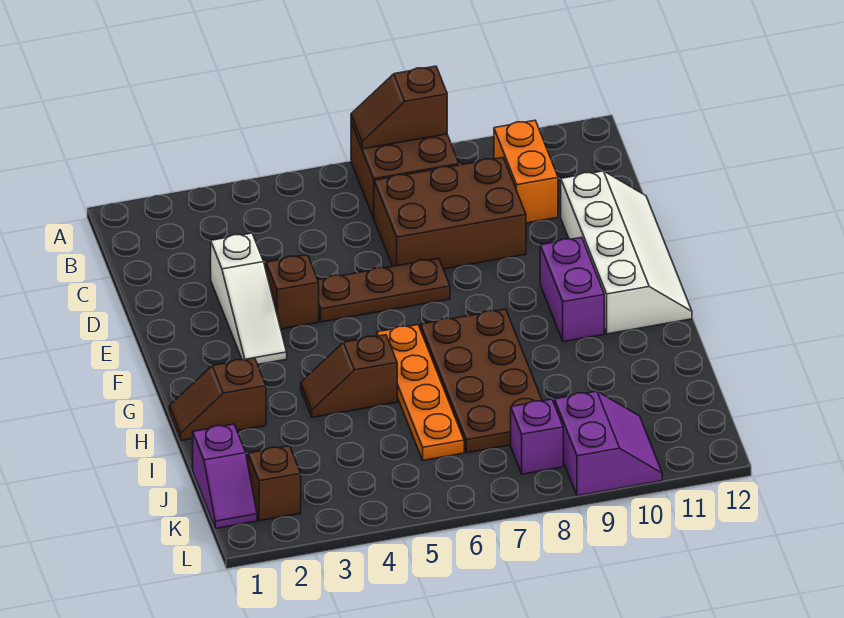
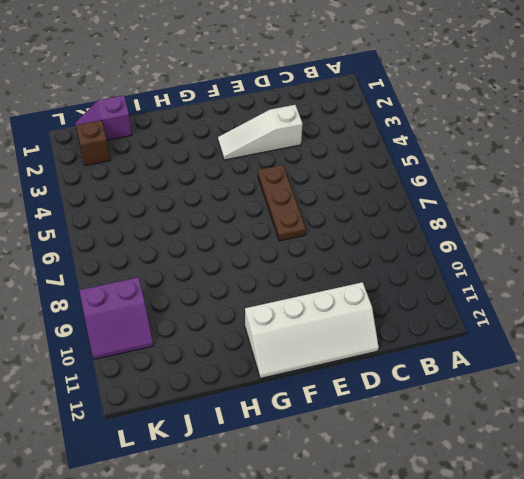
none -> brown brick A7:B8 level 1
none -> orange brick B10:C10 level 1
none -> brown brick C7:D9 level 1

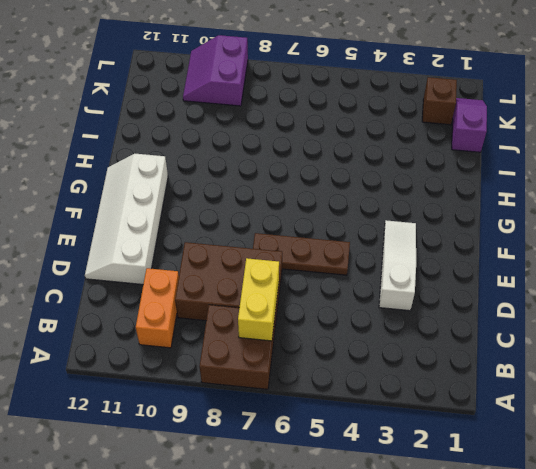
yellow brick B7:C7 level 2 -> none
none -> brown brick E4 level 1
none -> purple brick F10:G10 level 1
none -> orange plate G6:J6 level 1

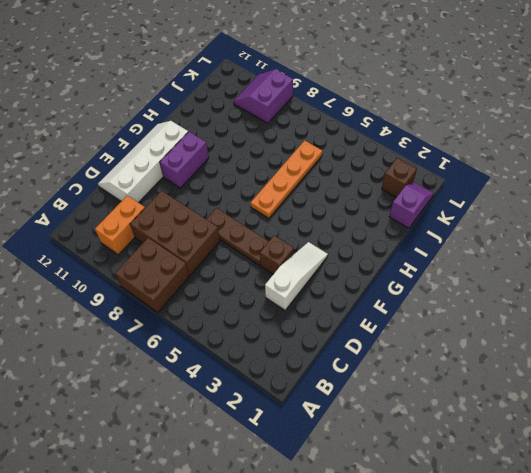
none -> brown plate G7:J8 level 1
none -> brown slope H1:H2 level 1 top 2
none -> brown slope H4:H5 level 1 top 5

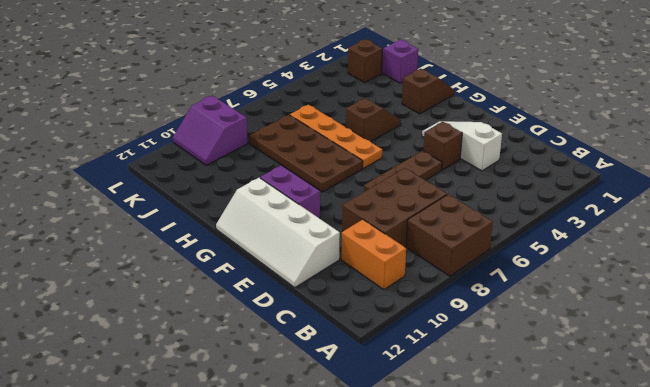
none -> purple brick K8 level 1
none -> brown slope A7:A8 level 2 top 8

